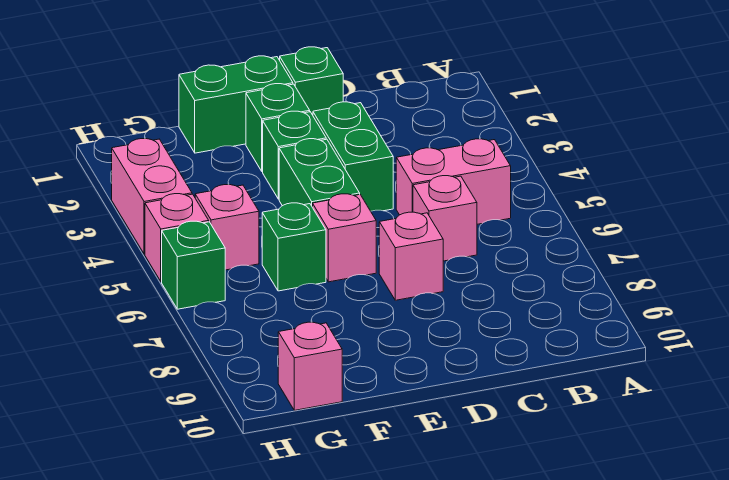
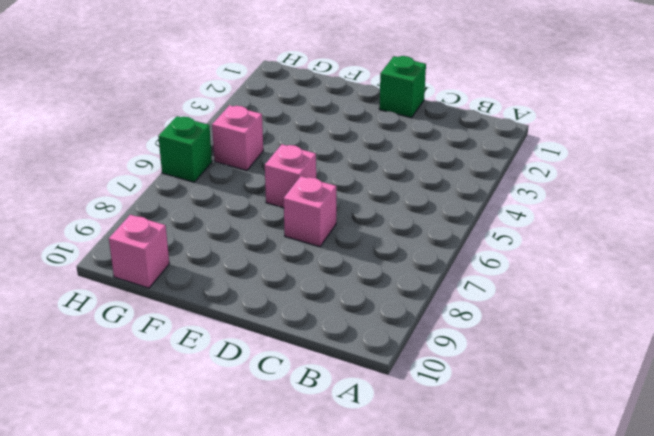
none -> pink brick B5:C5 level 1
none -> pink brick C6 level 1
none -> green brick D3:D4 level 1

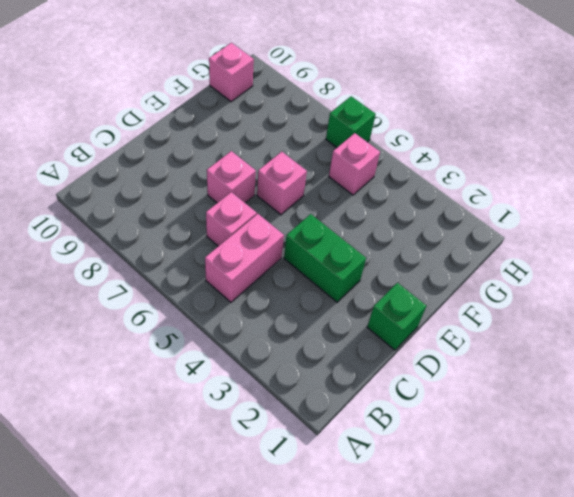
none -> green brick E1:F1 level 1
none -> green brick E2 level 1
none -> green brick E3 level 1

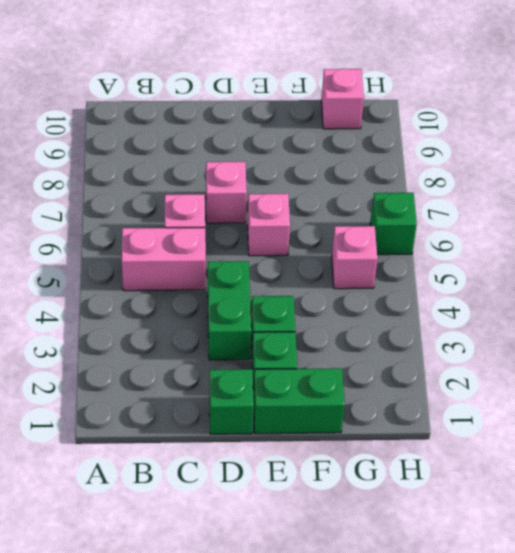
none -> green brick E4:E5 level 1
none -> green brick F6 level 1
none -> pink brick H3:H4 level 1

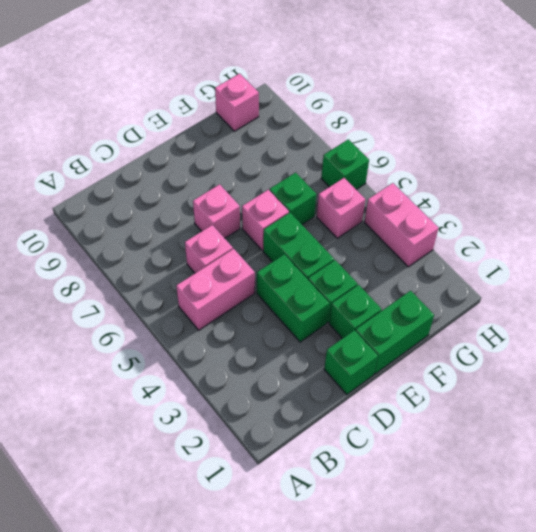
none -> pink brick H5 level 1

